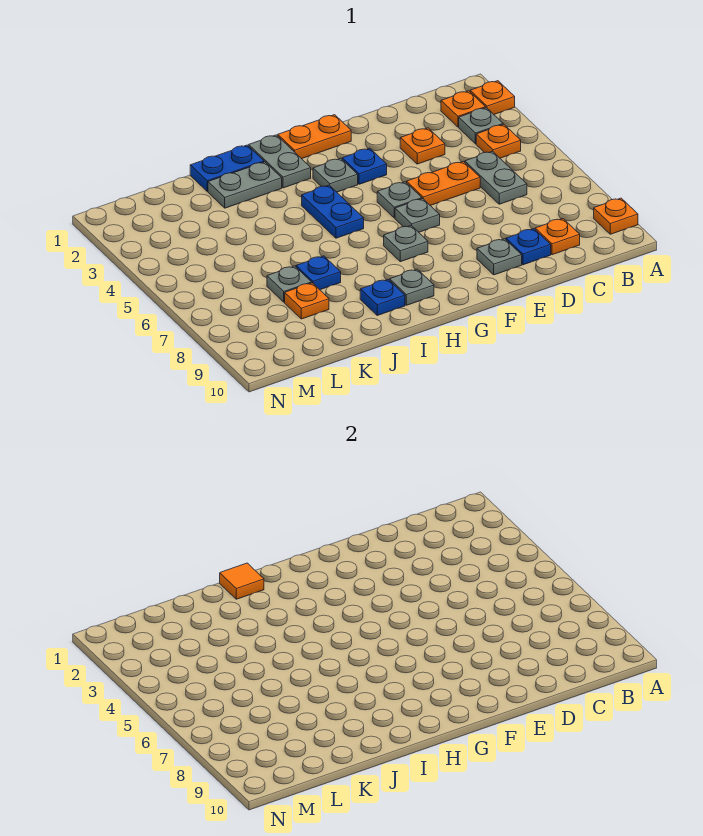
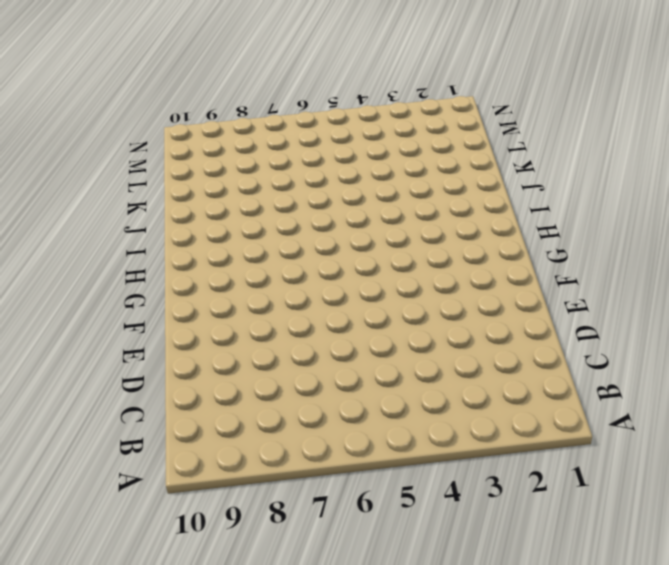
none -> orange plate A2 level 1
none -> orange plate A9 level 1
none -> orange plate B2 level 1

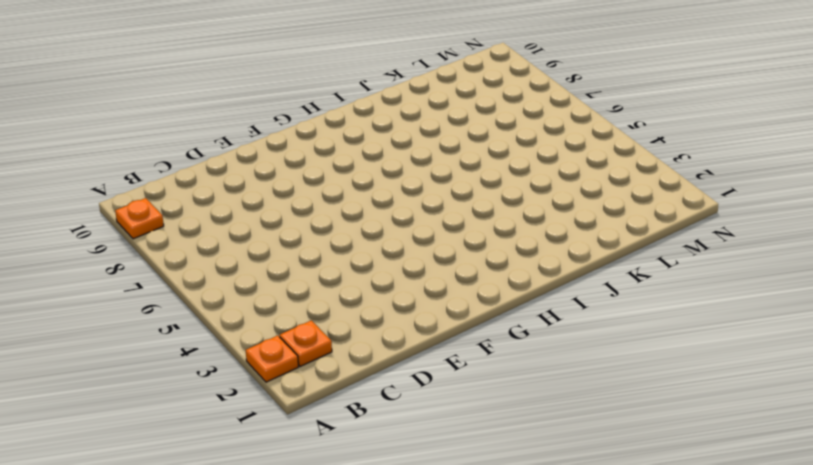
none -> grey plate B3 level 1
none -> orange plate B4 level 1
none -> grey plate C5:C6 level 1

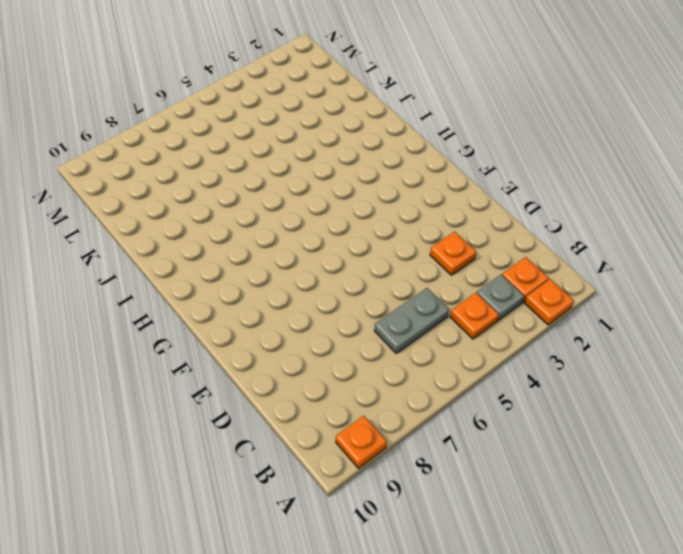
none -> orange plate C9 level 1
none -> orange plate D5:E5 level 1
none -> blue plate D9 level 1

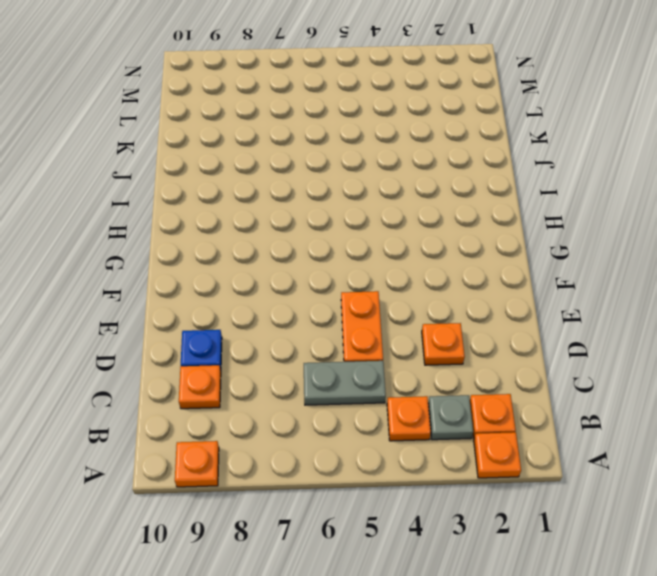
none -> grey plate E9 level 1
none -> orange plate F1:G1 level 1
none -> blue plate F3 level 1

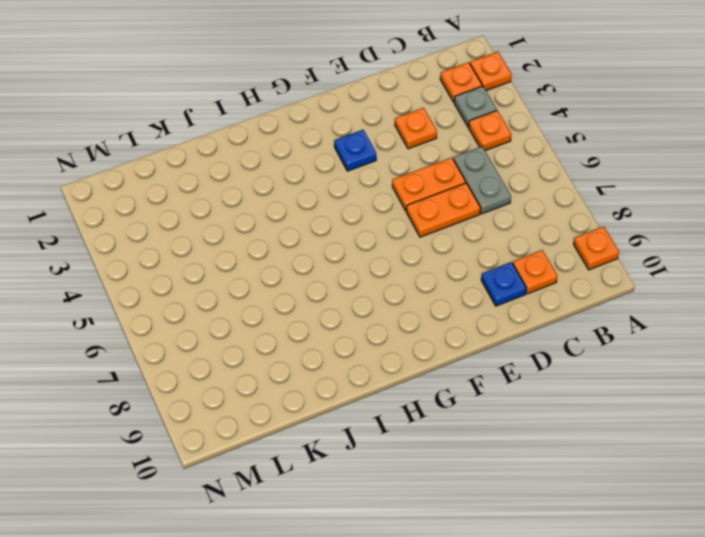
orange plate D6:E6 level 1 -> orange plate F1:G1 level 1
none -> grey plate E9 level 1
none -> grey plate F5 level 1
none -> grey plate F6 level 1

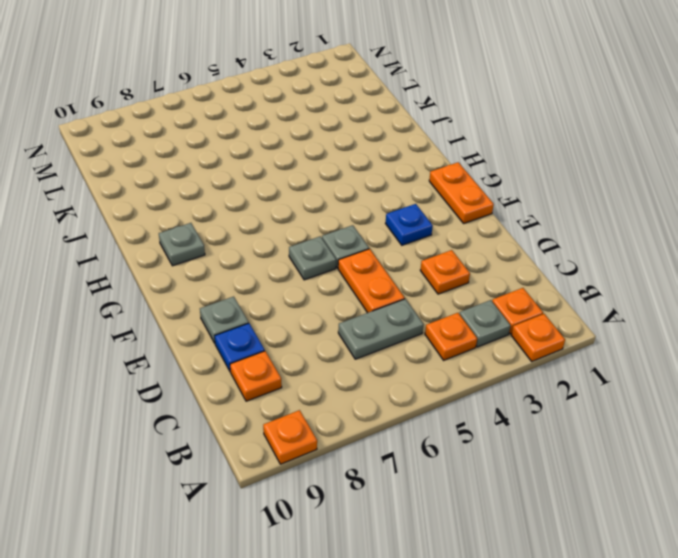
none -> grey plate G3 level 1
none -> grey plate G7 level 1
none -> grey plate H1:H2 level 1

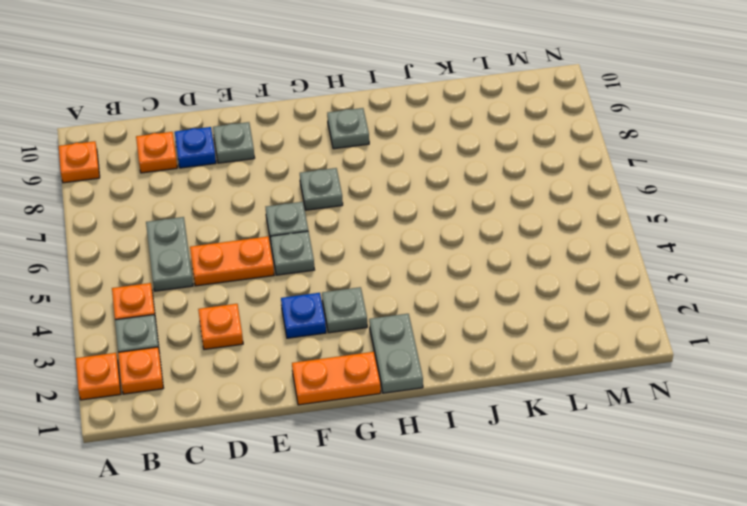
none -> blue plate H4:H5 level 1
none -> blue plate I1:J1 level 1
none -> grey plate I2:J2 level 1

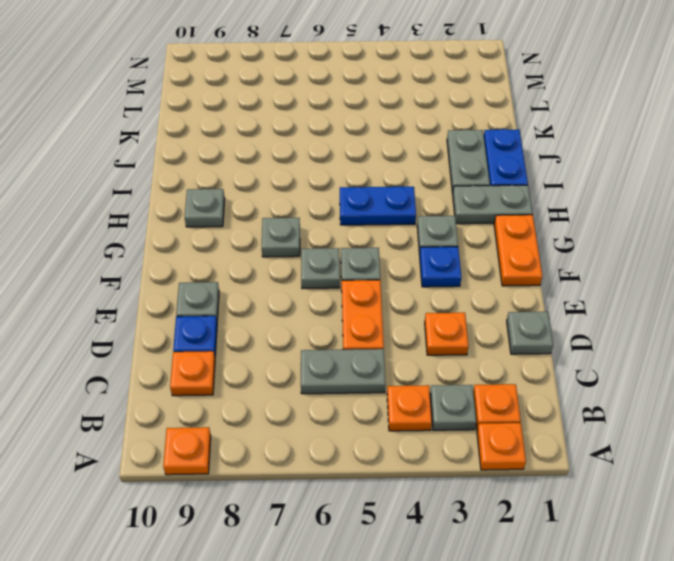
grey plate D1 level 1 -> grey plate K7 level 1
none -> blue plate I9 level 1
none -> blue plate J7 level 1
none -> orange plate K8 level 1

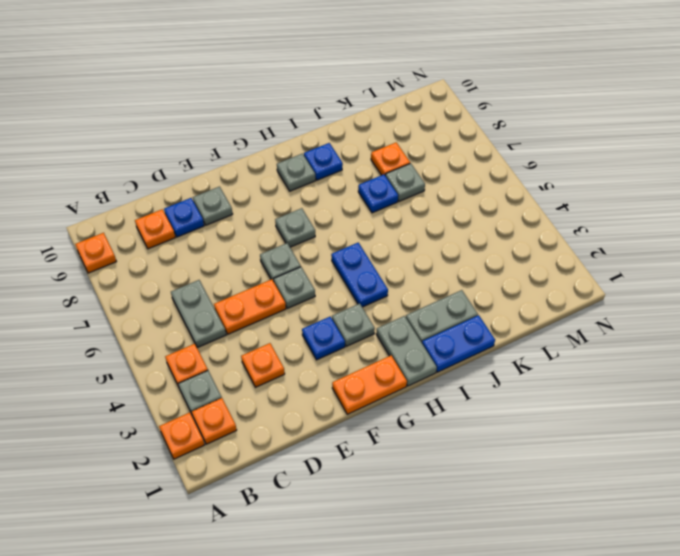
none -> orange tile I1 level 2

